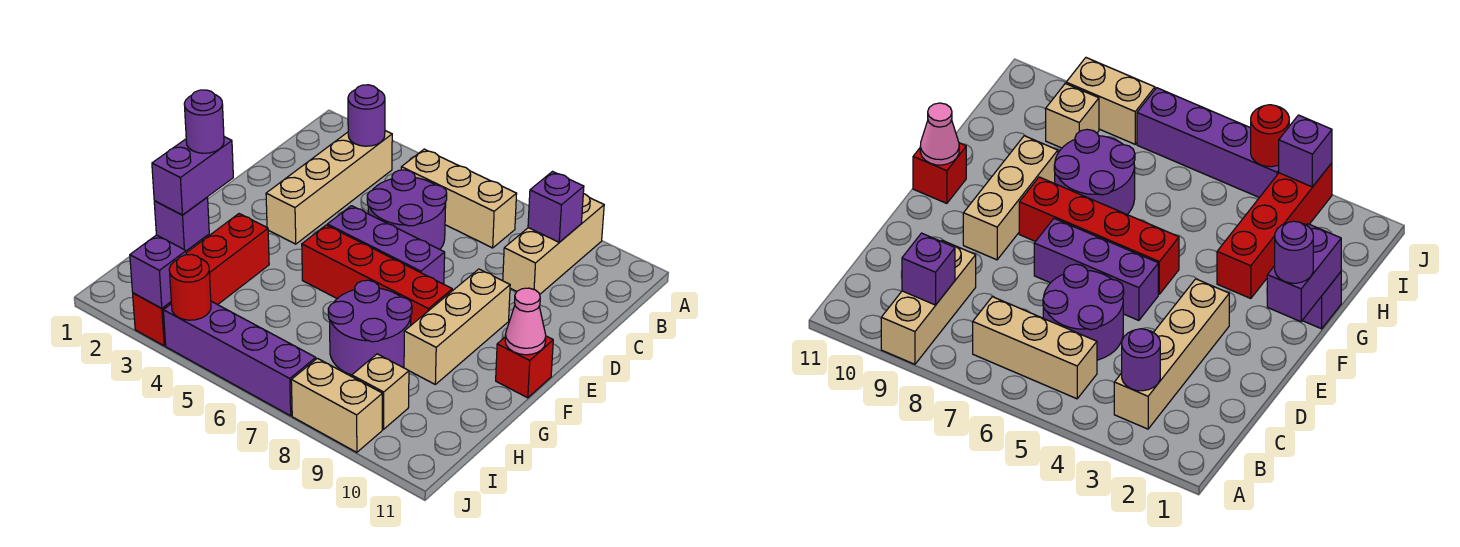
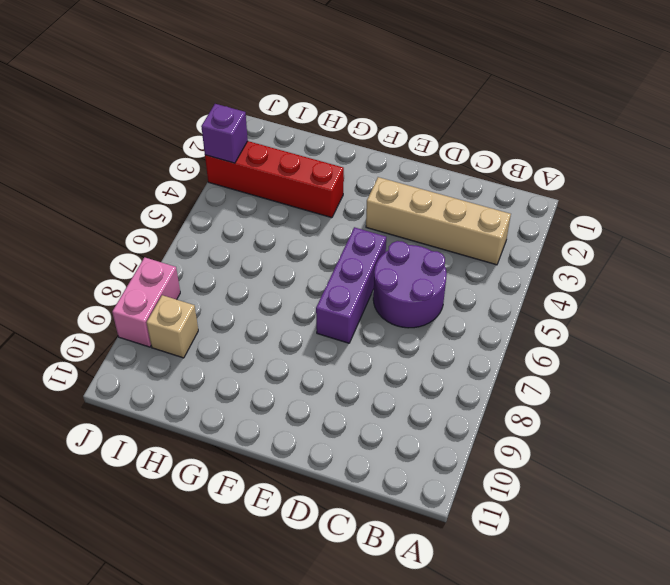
pink brick J8:J9 level 1 -> tan brick J8:J9 level 1
none -> tan brick A9:C9 level 1
none -> tan brick B5:B7 level 1
none -> tan brick E9:G9 level 1

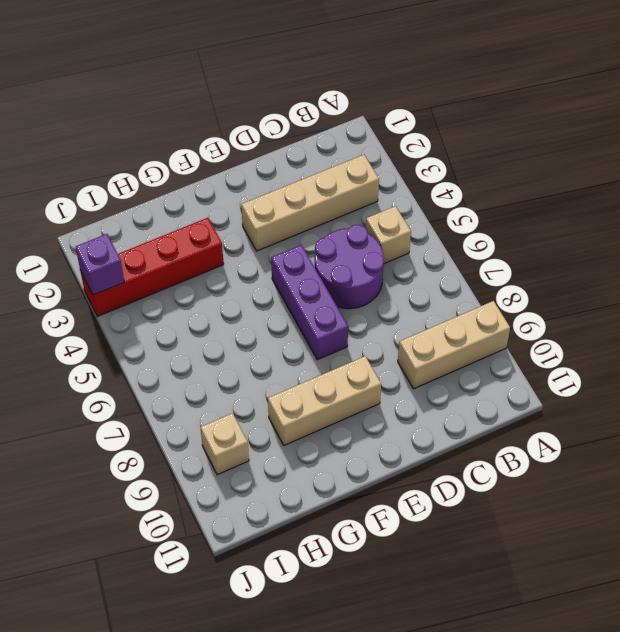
tan brick B5 level 1 -> tan brick B5:B7 level 1
none -> red brick F5:F8 level 1
none -> red brick F11 level 1
none -> purple brick G1 level 1

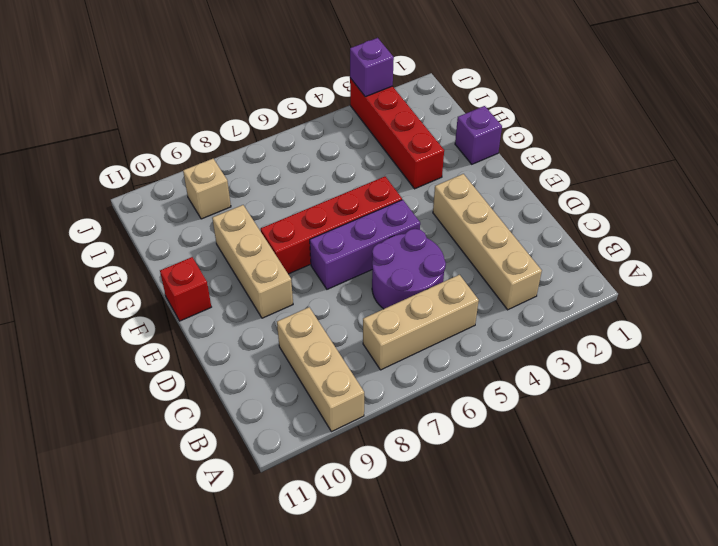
none -> purple round brick G7:H8 level 1
none -> purple brick J4:J7 level 1
none -> tan brick J8:J9 level 1

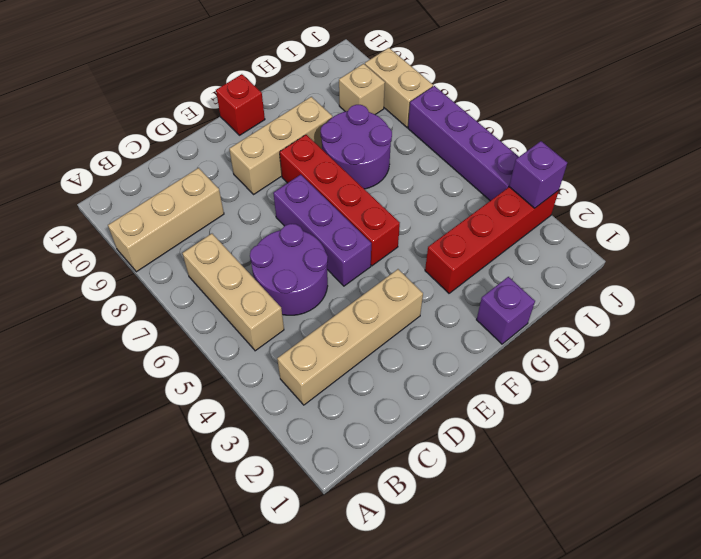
none -> purple round brick B3 level 2
none -> purple brick B9 level 2
none -> purple brick F1:G1 level 2

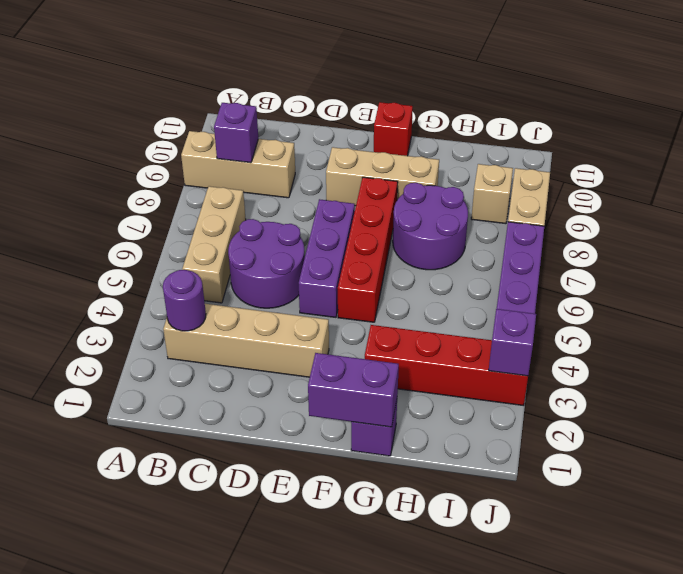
none -> pink cone F11 level 2
none -> red round brick J4 level 2
none -> purple round brick F1 level 3

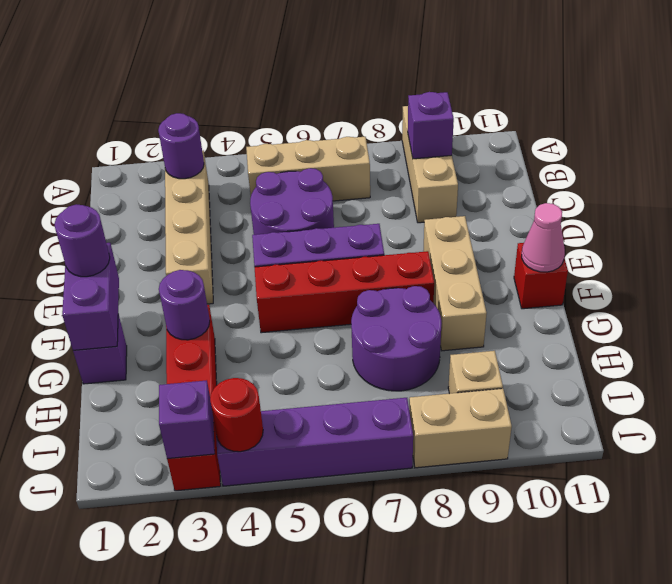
purple round brick G3 level 2 -> none

